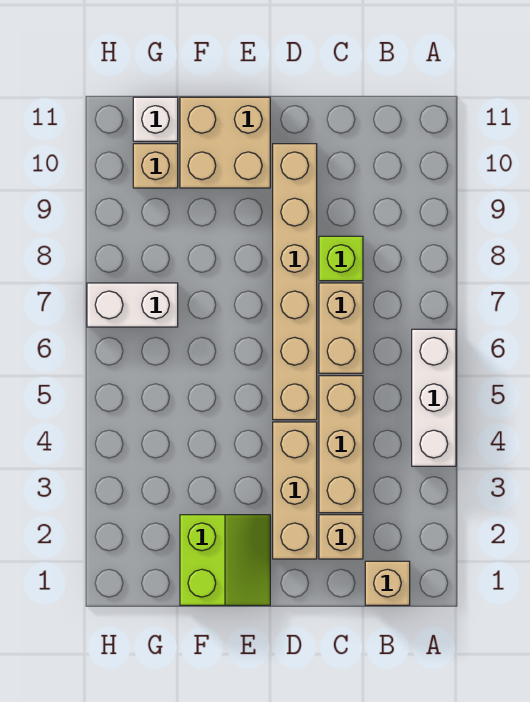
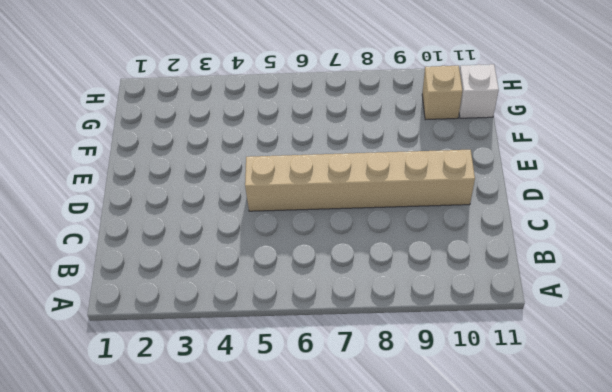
none -> white brick A4:A6 level 1
none -> tan brick B1 level 1
none -> tan brick C2 level 1

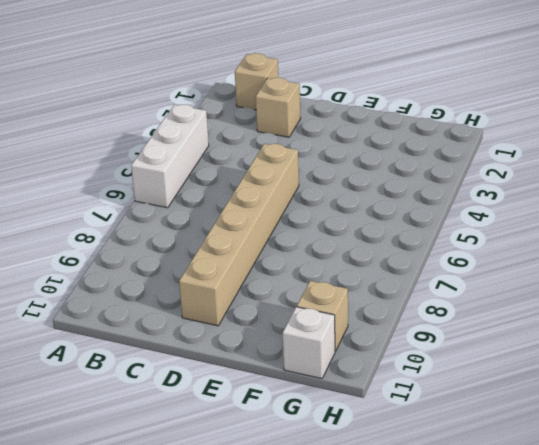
none -> tan brick C3:C5 level 1
none -> tan brick C6:C7 level 1
none -> lime brick C8 level 1

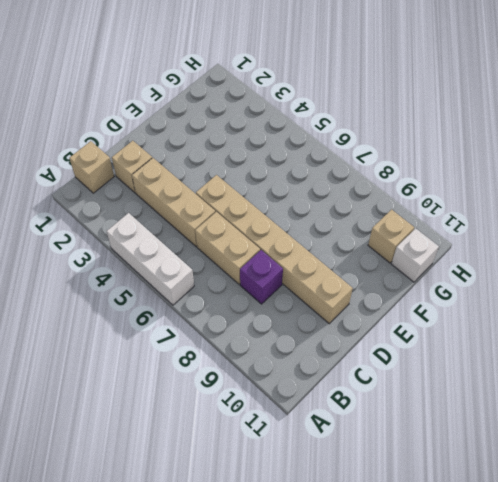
purple brick C8 level 1 -> lime brick C8 level 1
none -> tan brick D2:D4 level 1
none -> lime slope E1:F2 level 1 top F
none -> tan brick E10:F11 level 1

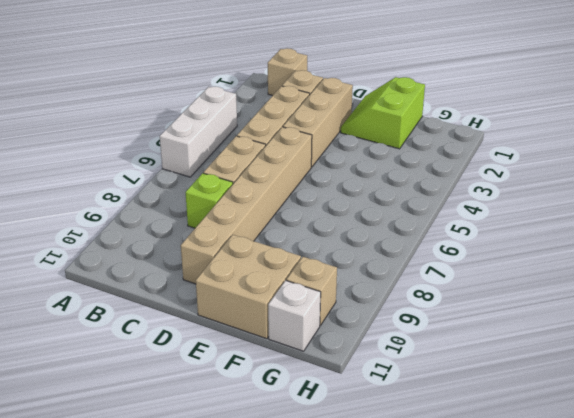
none -> white brick G7:H7 level 1

